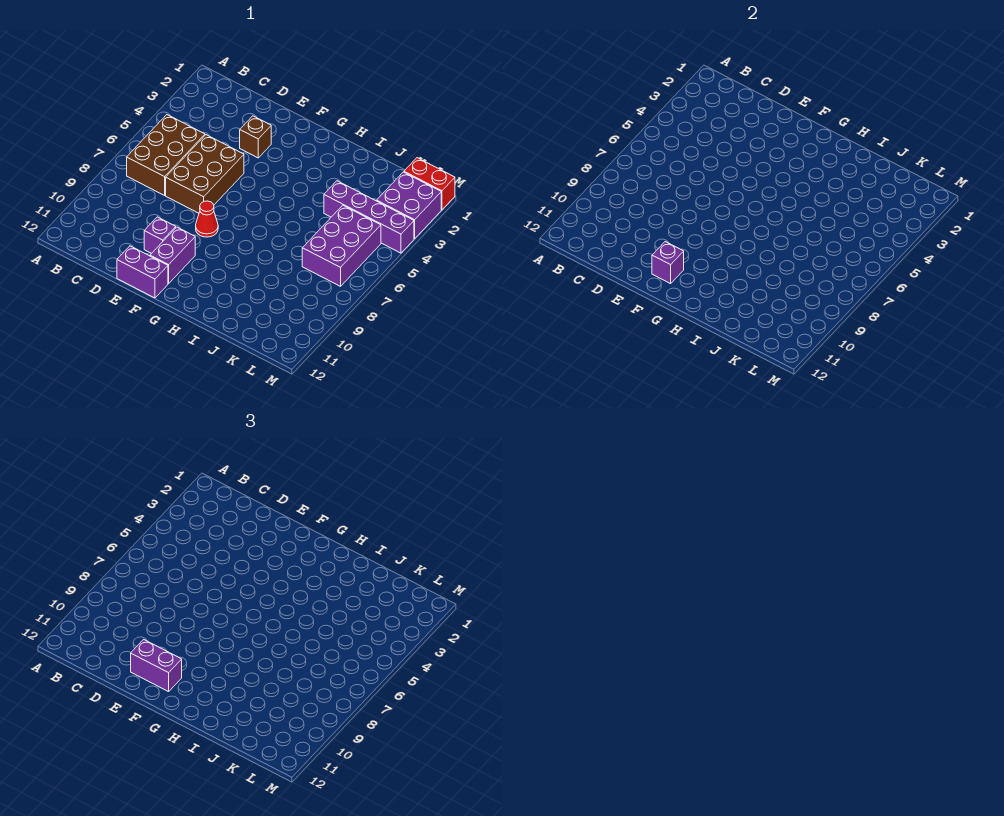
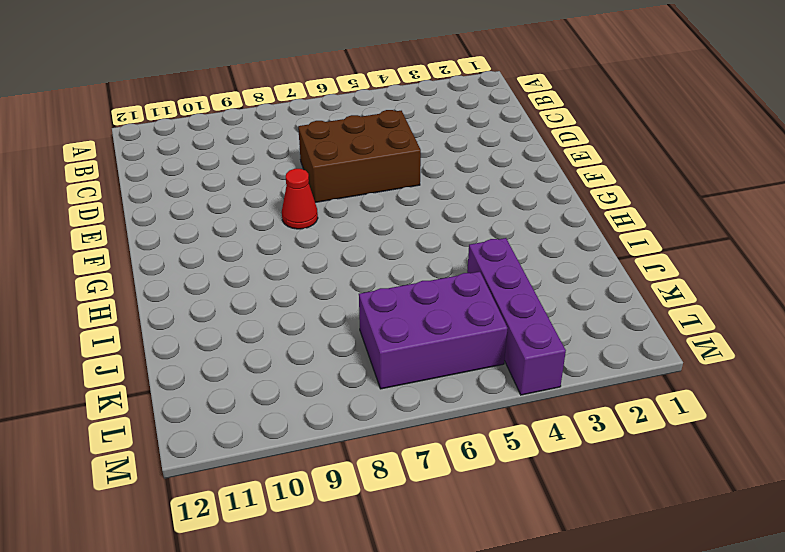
none -> brown brick B5:C7 level 1
none -> brown brick E3 level 1
none -> purple brick E10 level 1

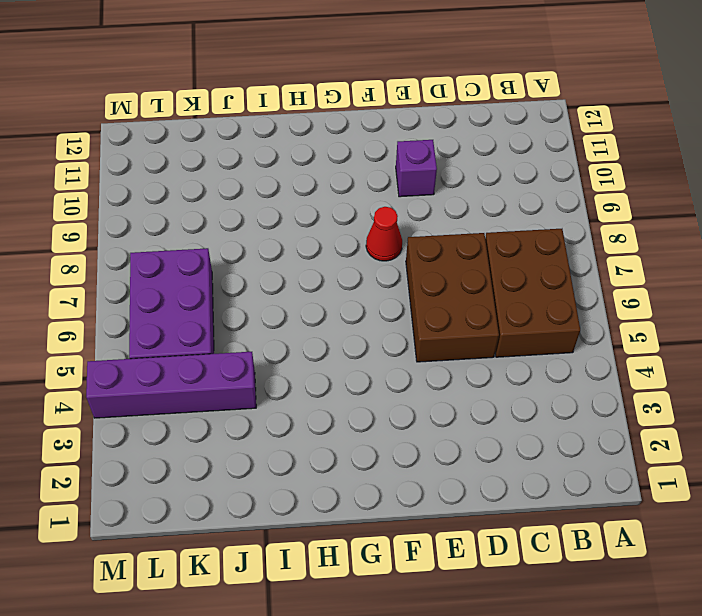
none -> brown brick E3 level 1
none -> purple brick E12:F12 level 1
none -> purple brick F10:F11 level 1

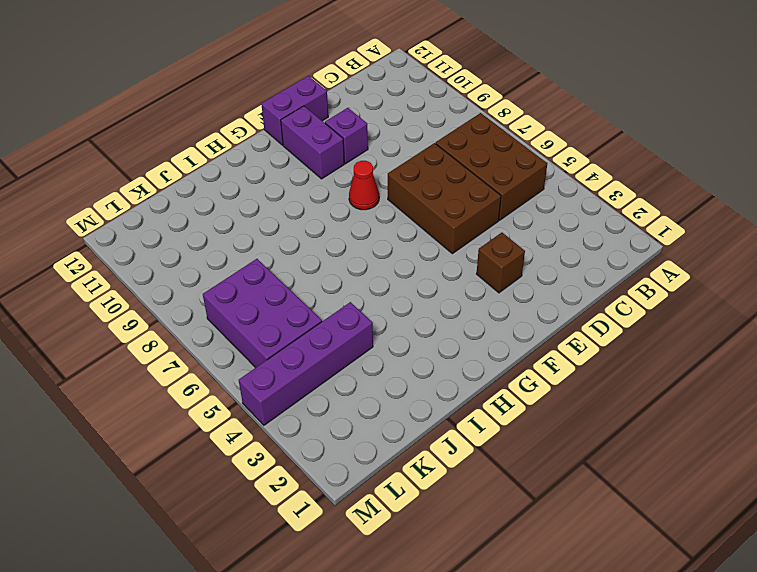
none -> red brick L1:M1 level 1
none -> purple brick L2:M3 level 1
none -> purple brick F11 level 2

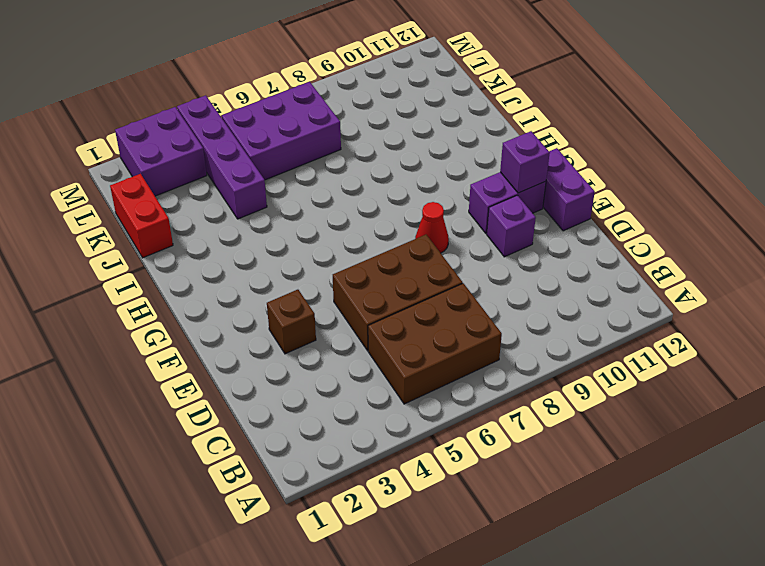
red brick J1:K1 level 1 -> red brick L1:M1 level 1
none -> purple brick E11:F11 level 3

